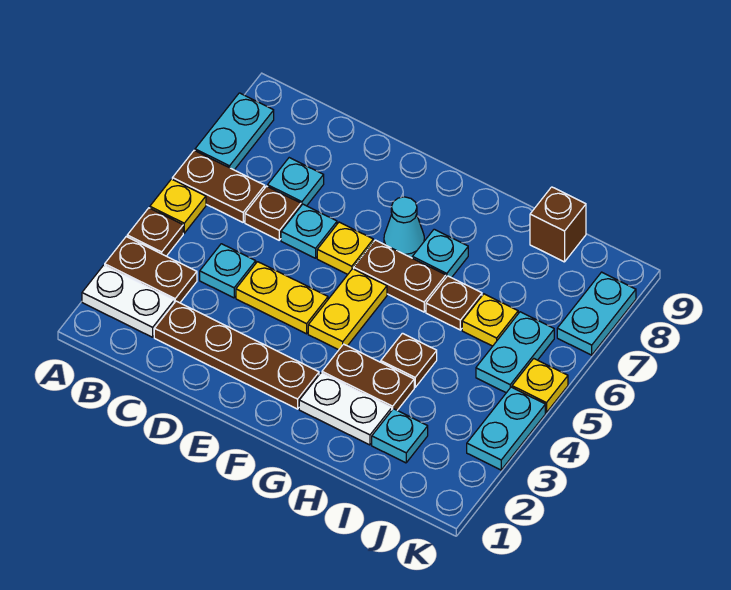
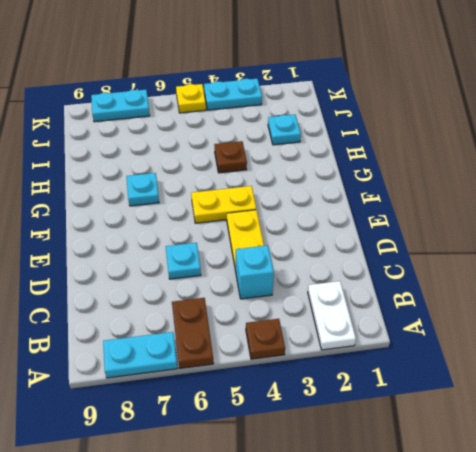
cyan brick C4 level 1 -> cyan plate C4 level 1
none -> brown plate A3:B3 level 1
none -> yellow plate A5 level 1
none -> brown plate C2:F2 level 1

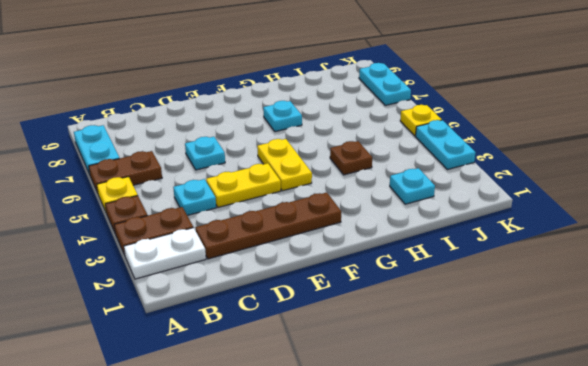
none -> brown plate C6 level 1
none -> cyan plate C7 level 1
none -> yellow plate E6 level 1

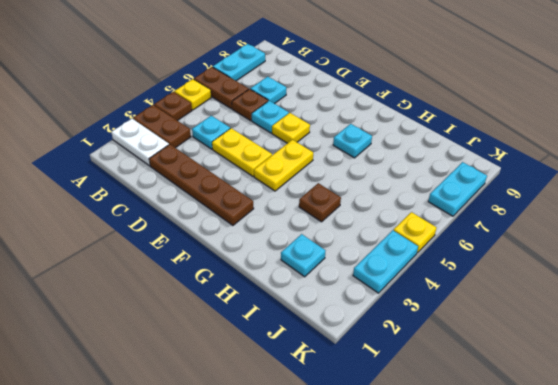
none -> brown plate F6:G6 level 1
none -> cyan cone F7 level 1
none -> white plate G2:H2 level 1

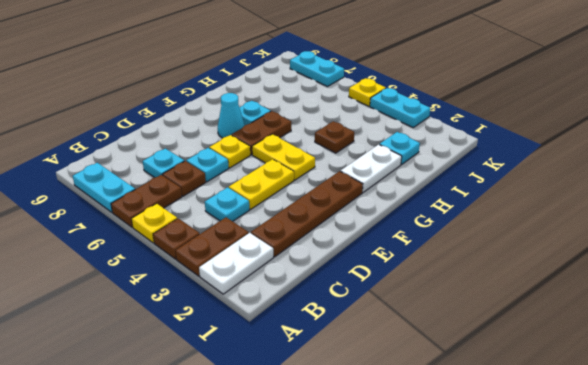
none -> brown plate G3:H3 level 1
none -> brown plate H6 level 1
none -> yellow plate I6 level 1

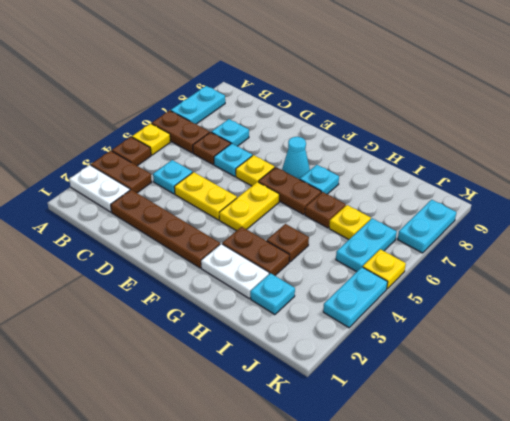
none -> brown brick I9 level 1

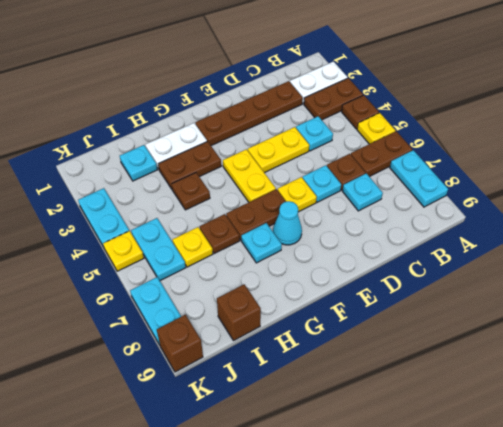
brown brick K9 level 1 -> none

